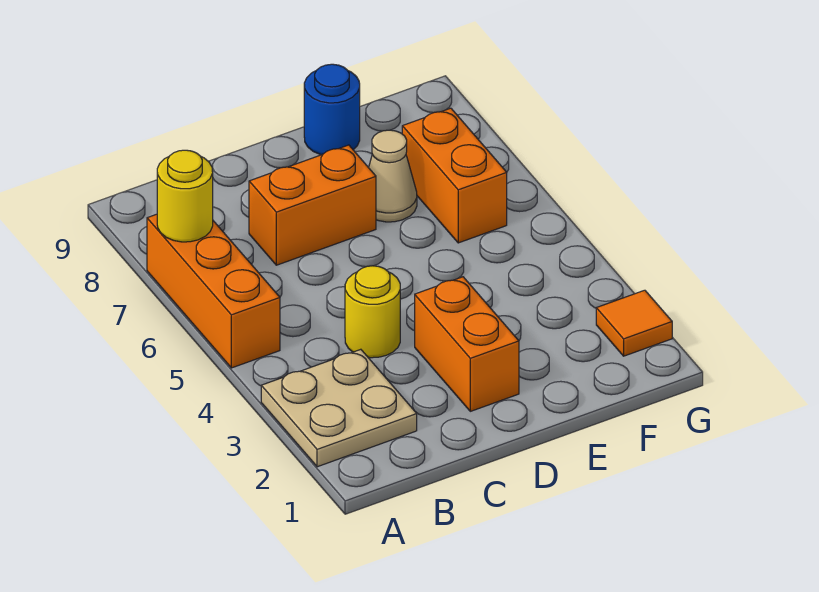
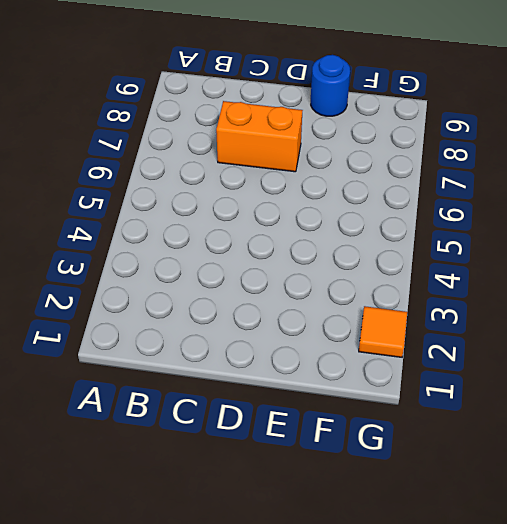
none -> tan plate A2:B3 level 1
none -> orange brick A5:A7 level 1

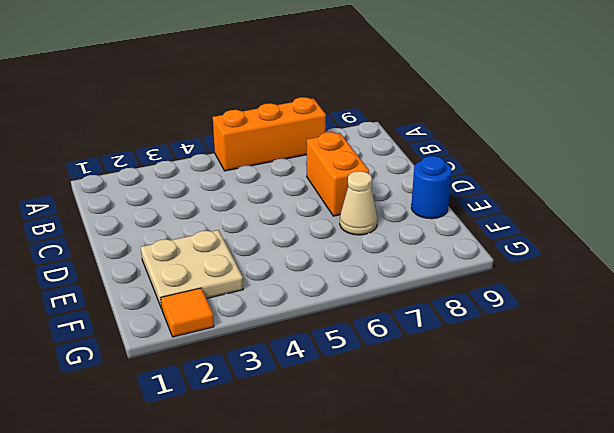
tan plate E2:F3 level 1 -> tan plate A2:B3 level 1
none -> yellow round brick C4 level 1
none -> orange brick D2:D3 level 1

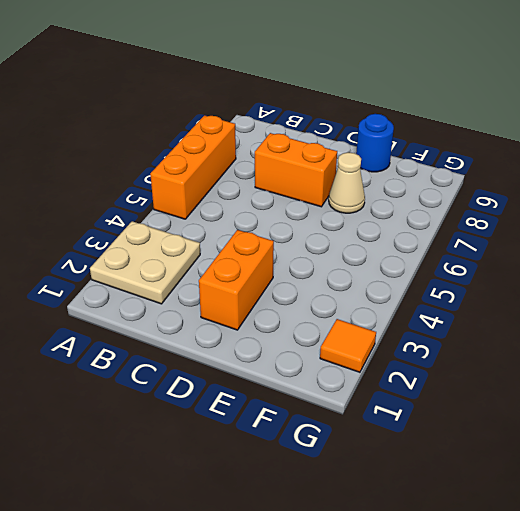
none -> yellow round brick C4 level 1
none -> orange brick F6:F7 level 1

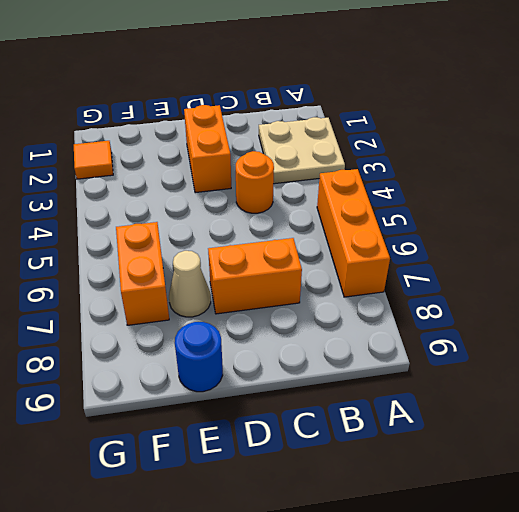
orange round brick C4 level 1 -> yellow round brick C4 level 1
none -> yellow round brick A7 level 2

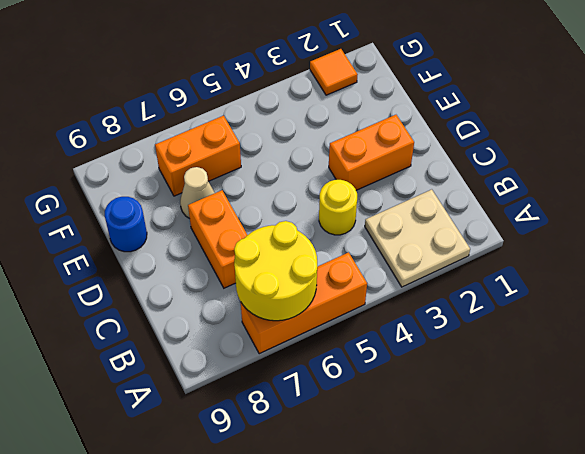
yellow round brick A6:B7 level 2 -> yellow round brick A7 level 2

